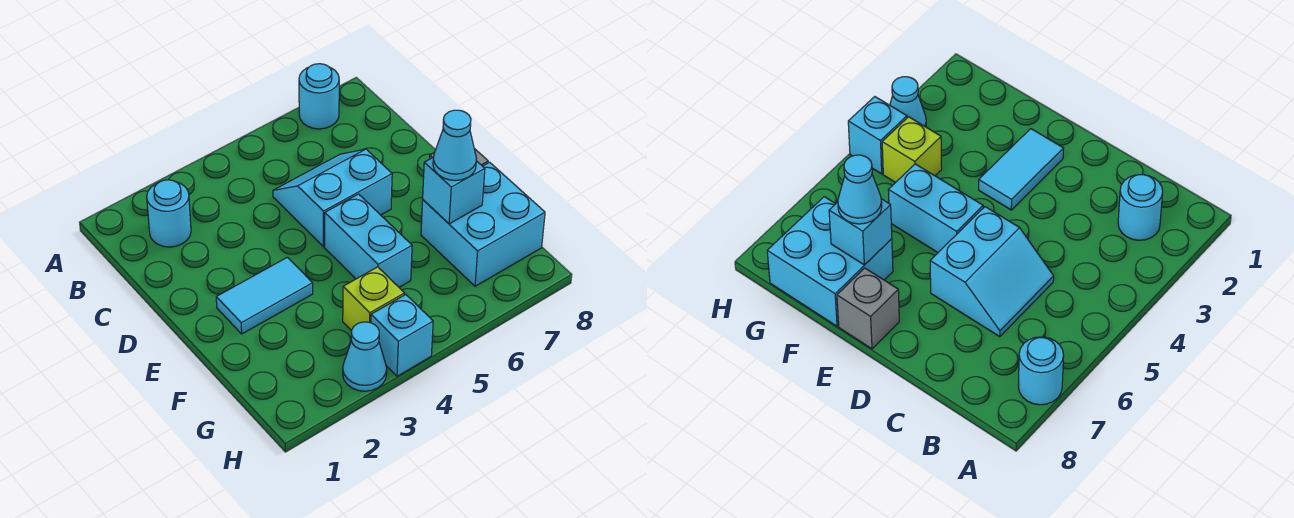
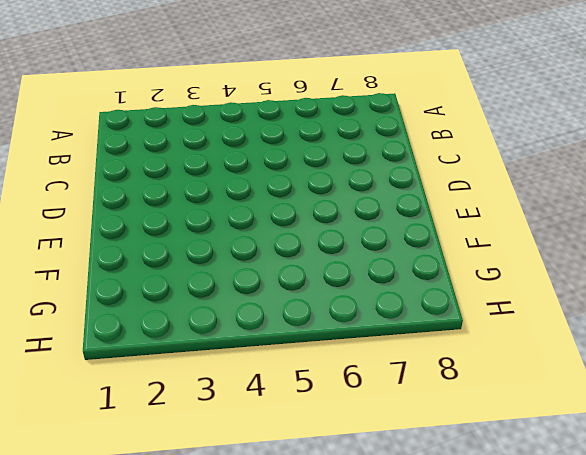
none -> cyan round brick A7 level 1
none -> cyan round brick B2 level 1
none -> cyan slope C5:D6 level 1 top D

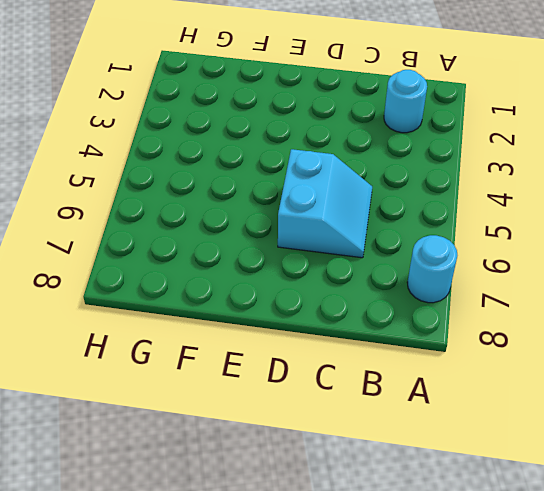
none -> cyan tile E2:E3 level 1
none -> cyan brick E5:F5 level 1
none -> grey brick E8 level 1

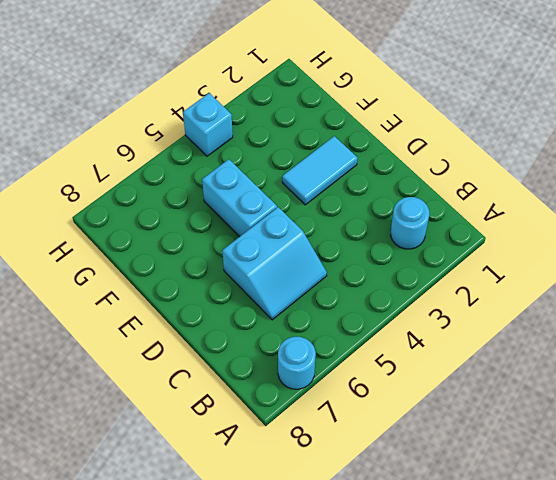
none -> grey brick E8 level 1
none -> cyan brick F7:G8 level 1
none -> lime brick G4 level 1

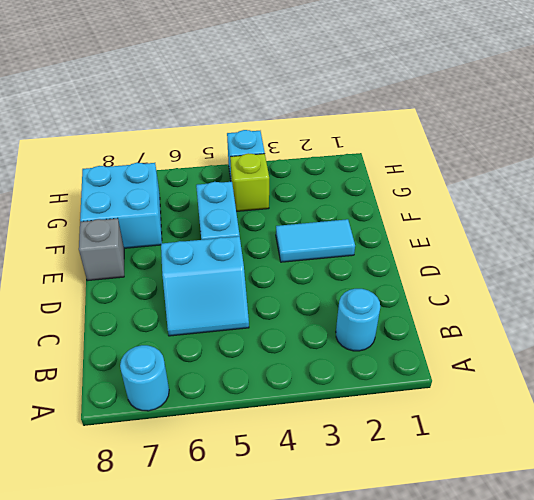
none -> cyan cone H3 level 1
none -> cyan brick F7 level 2
none -> cyan cone F7 level 3

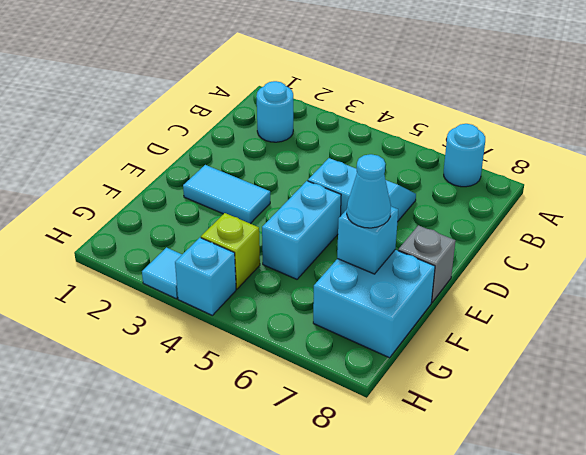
cyan tile H3 level 1 -> cyan cone H3 level 1

